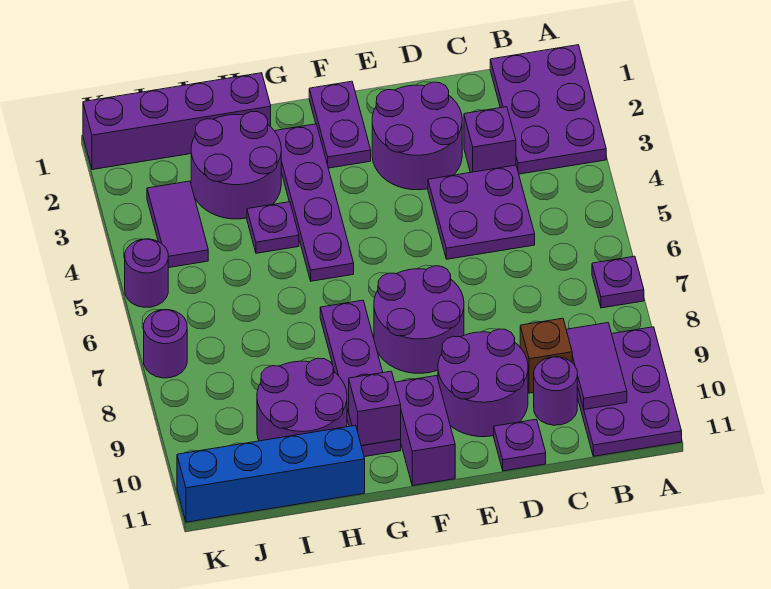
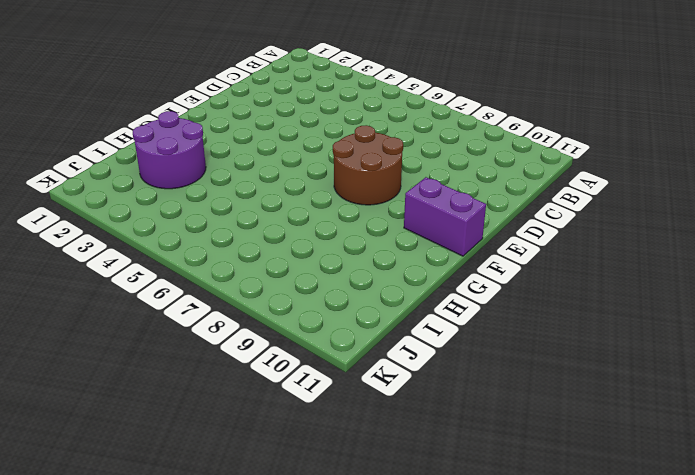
brown round brick E7:F8 level 1 -> purple round brick E7:F8 level 1
none -> purple plate A1:B3 level 1
none -> purple plate A7 level 1
none -> purple plate A9:B11 level 1

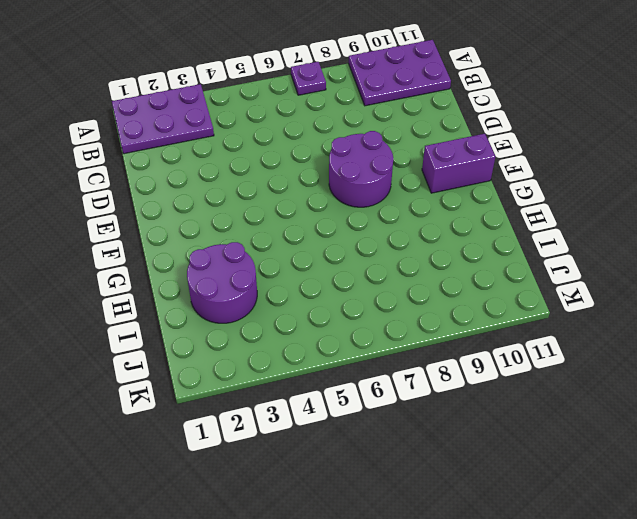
none -> purple brick C3 level 1
none -> purple plate C4:D5 level 1
none -> brown brick C9 level 1

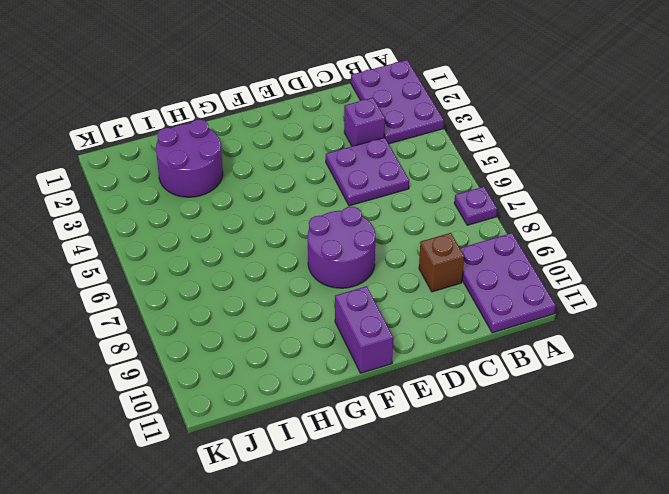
none -> purple round brick C10 level 1
none -> purple round brick D2:E3 level 1
none -> purple round brick D9:E10 level 1

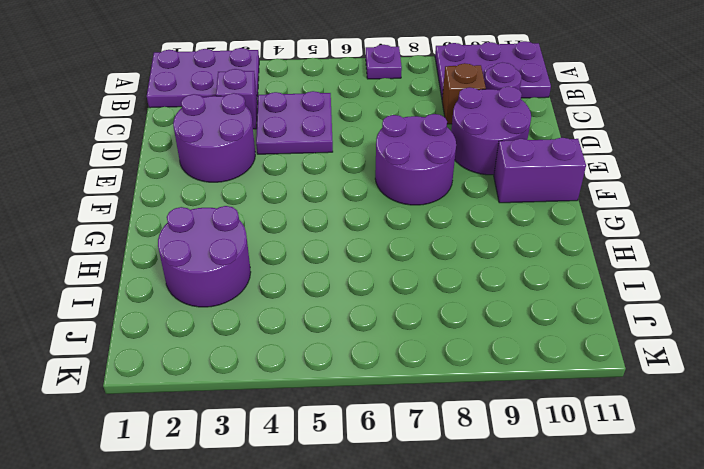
none -> purple plate D11 level 1
none -> purple plate F1:F2 level 1
none -> purple plate G2:G5 level 1

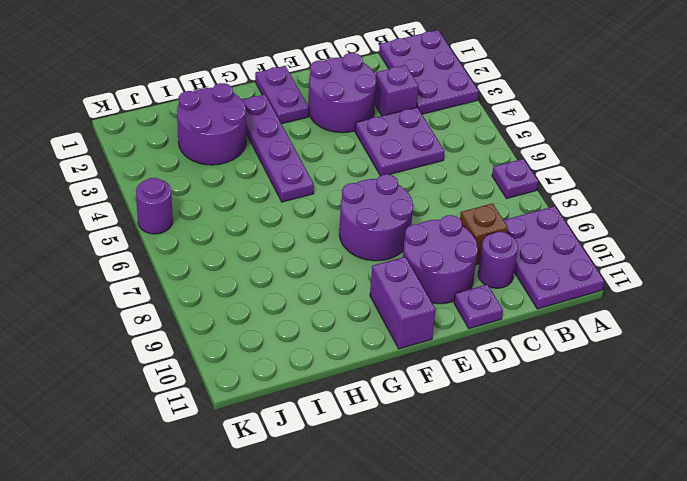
none -> purple plate G7:G10 level 1
none -> purple brick H1:K1 level 1
none -> purple plate H4 level 1

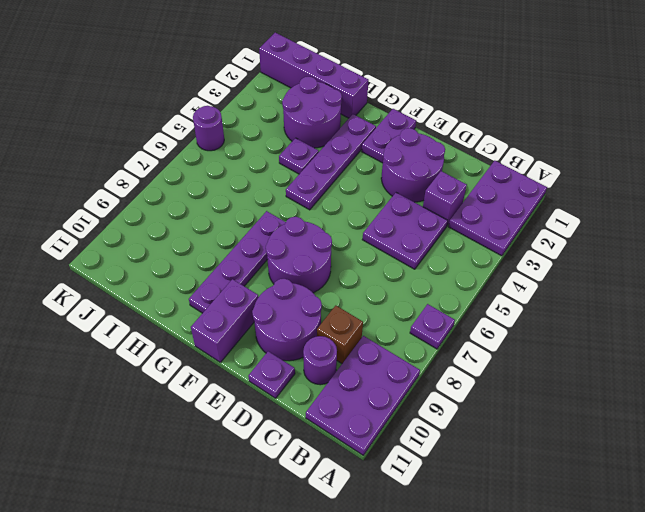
none -> purple round brick H9:I10 level 1
none -> blue brick H11:K11 level 1
none -> purple tile J3:J4 level 1

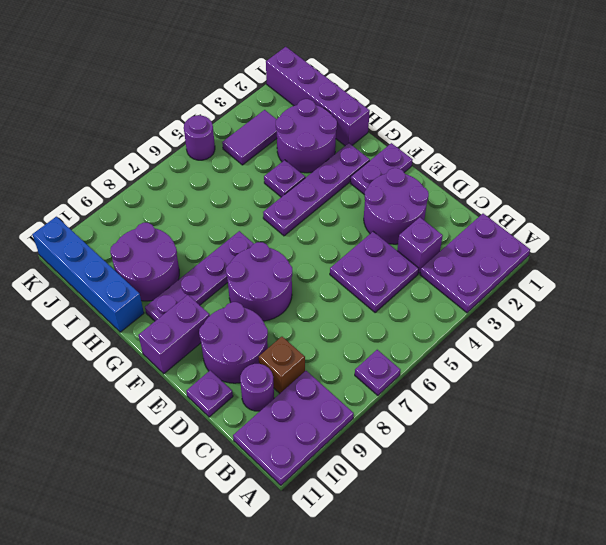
none -> purple round brick K7 level 1
none -> purple tile B9:B10 level 2
none -> purple brick G10 level 2

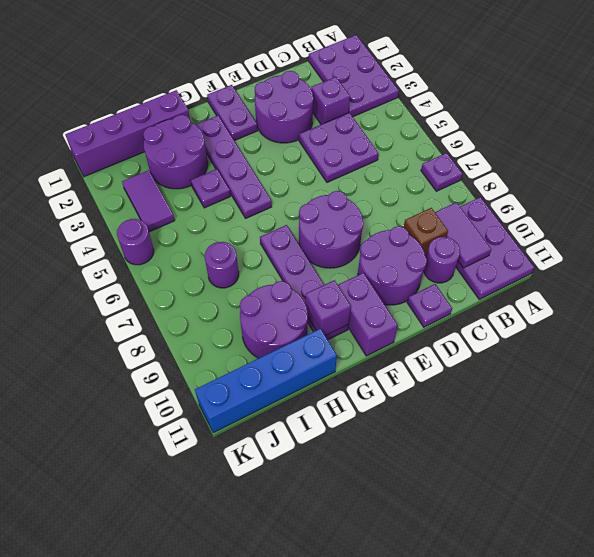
purple round brick I7 level 1 -> purple round brick K7 level 1

